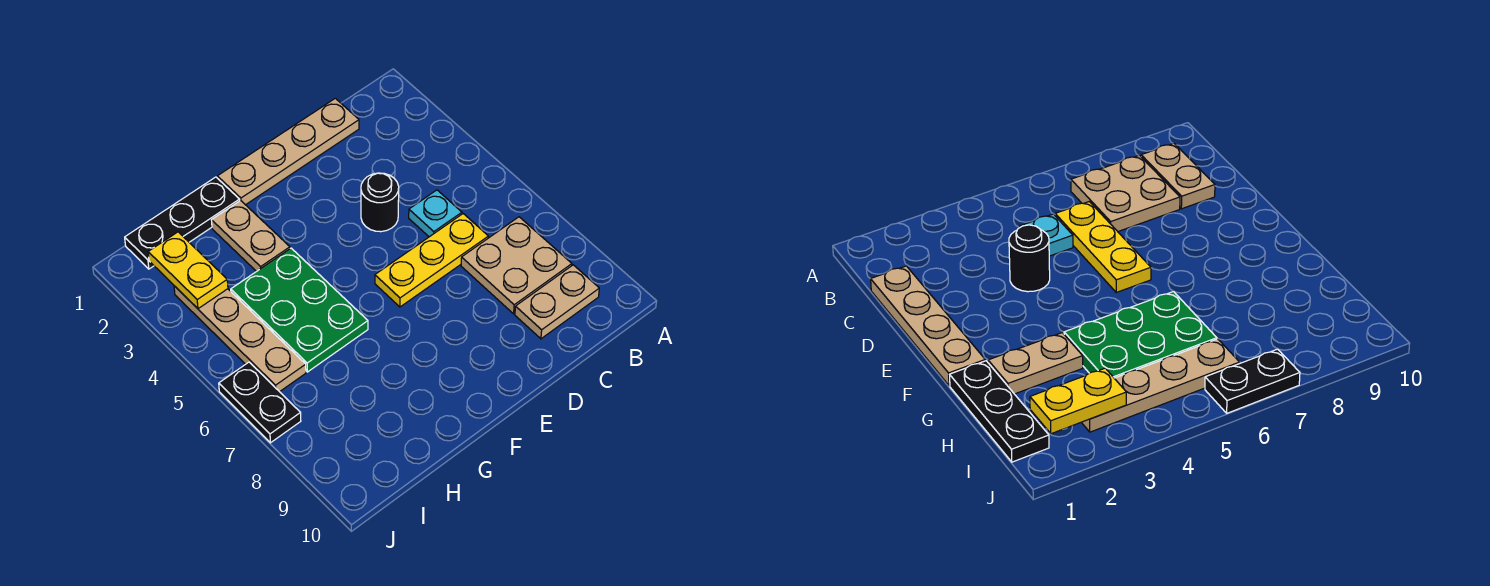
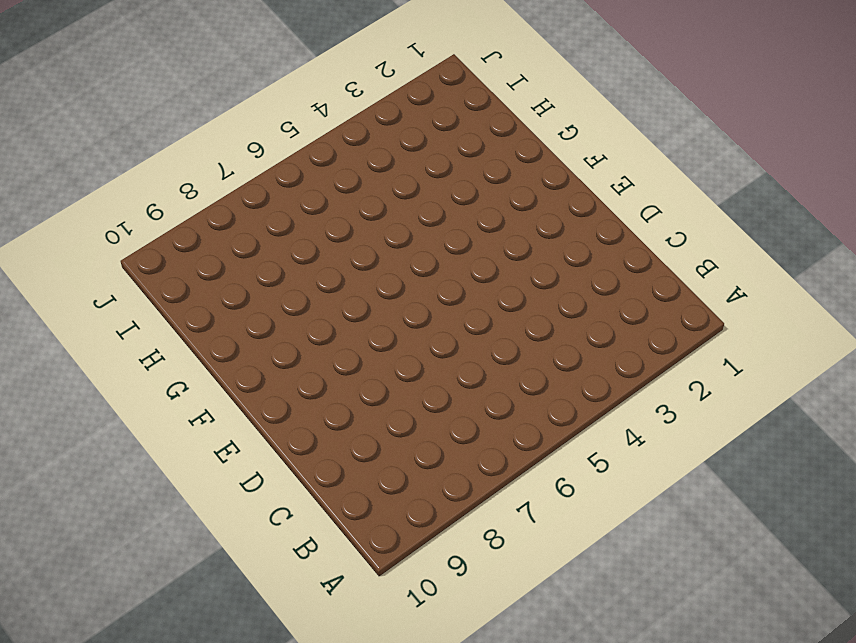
none -> tan plate B7:C8 level 1
none -> tan plate B9:C9 level 1
none -> tan plate C1:F1 level 1

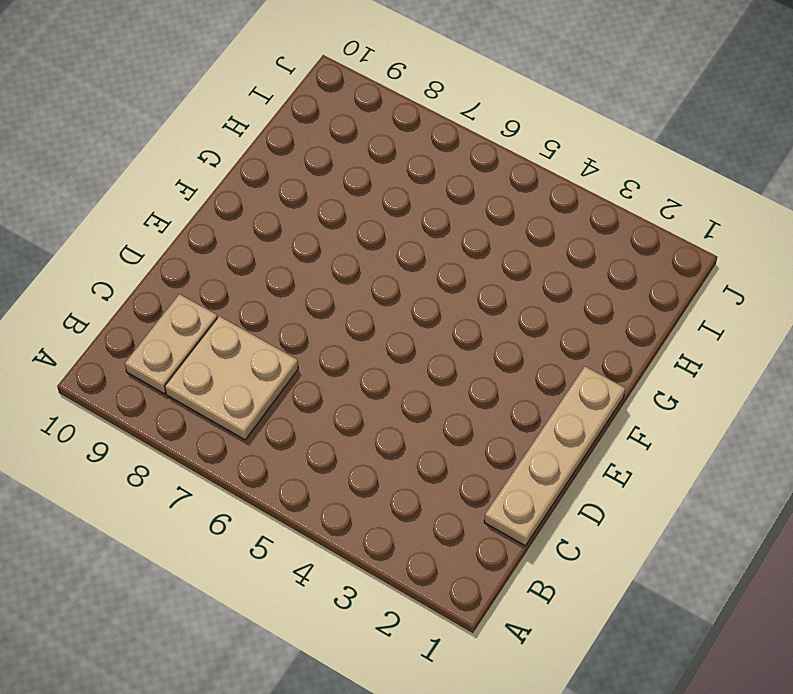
none -> cyan plate C5 level 1
none -> yellow plate C6:E6 level 1
none -> black round brick D4 level 1

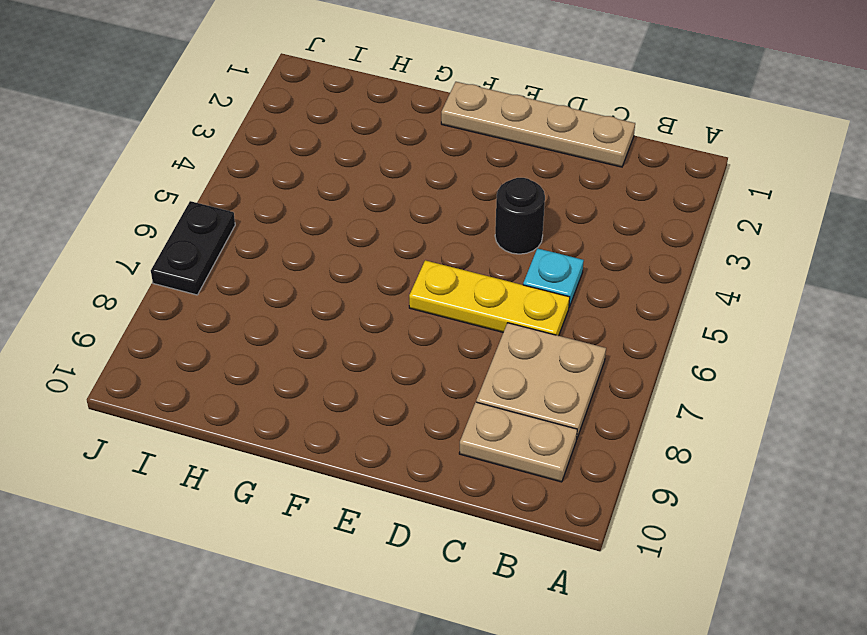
none -> black plate G1:I1 level 1
none -> tan plate G2:G3 level 1
none -> green plate G4:H6 level 1

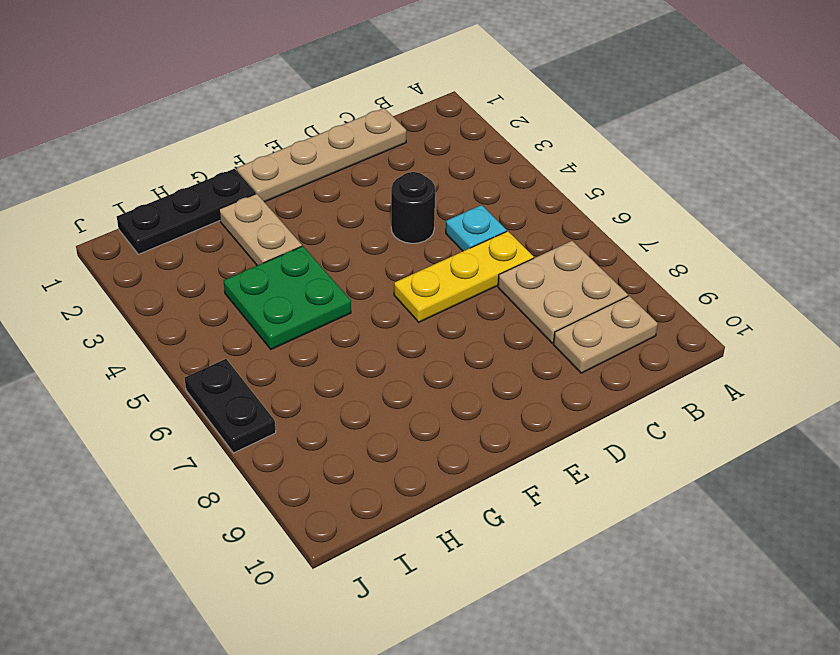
green plate G4:H5 level 1 -> green plate G4:H6 level 1
none -> tan plate I3:I6 level 1
none -> yellow plate I2:I3 level 2

